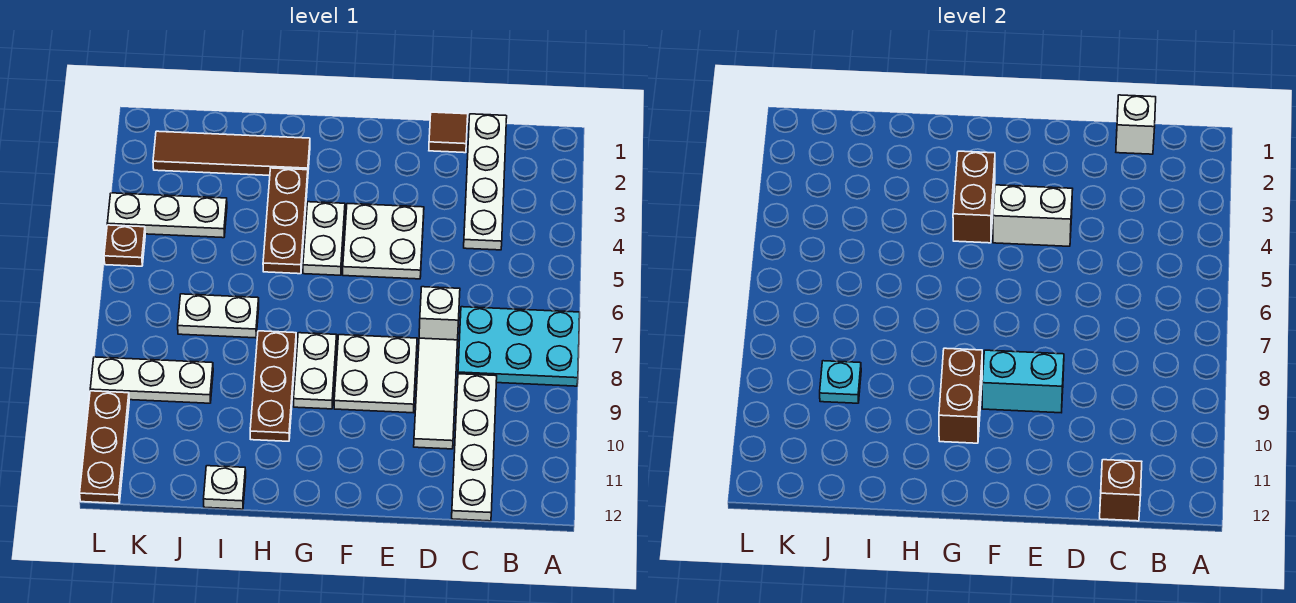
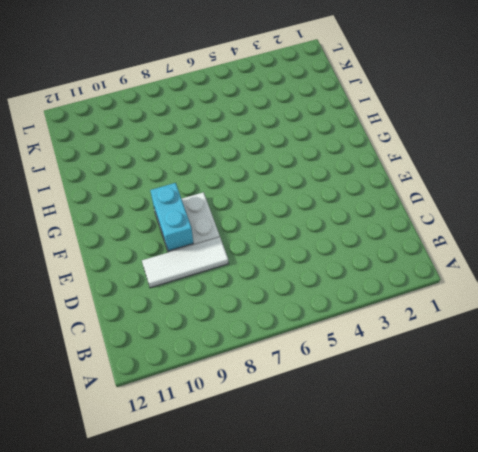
none -> cyan plate A7:C8 level 1
none -> white plate C1:C4 level 1
none -> white plate C9:C12 level 1

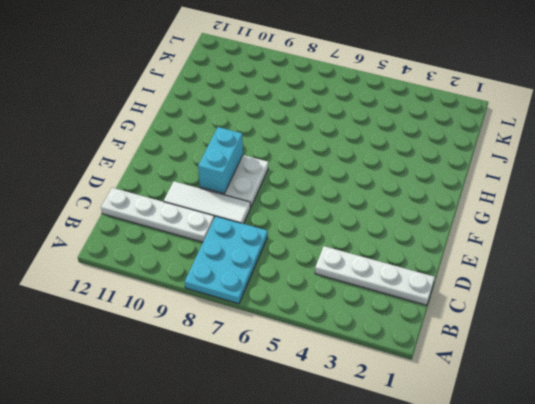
none -> brown tile D1 level 1
none -> white brick D7 level 1
none -> white plate E4:F5 level 1

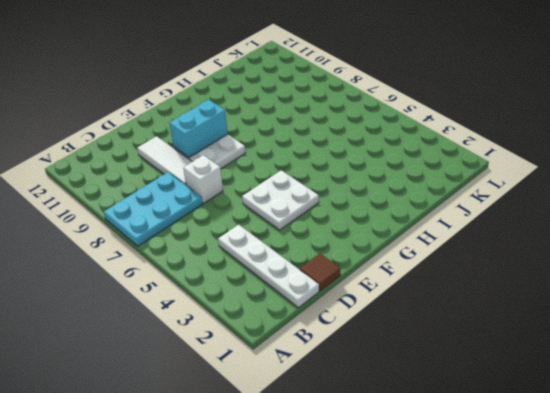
none -> white plate C9:C12 level 1
none -> white plate G4:G5 level 1
none -> white plate G8:G9 level 1

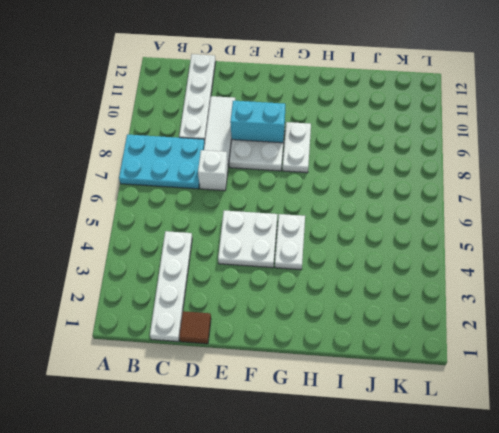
none -> brown tile H2:K2 level 1
none -> brown plate H3:H5 level 1
none -> brown plate H8:H10 level 1

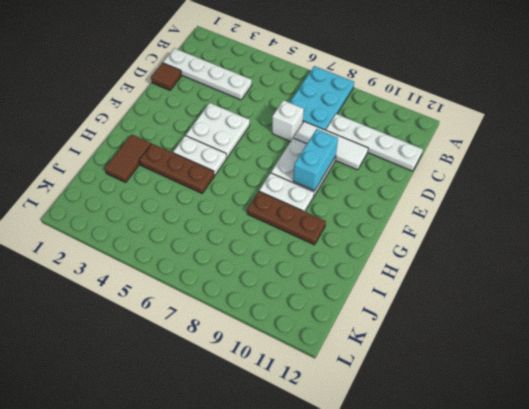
brown tile H2:I2 level 1 -> brown tile H2:K2 level 1
none -> white plate I7:J7 level 1
none -> white plate I12 level 1
none -> white plate J4:L4 level 1

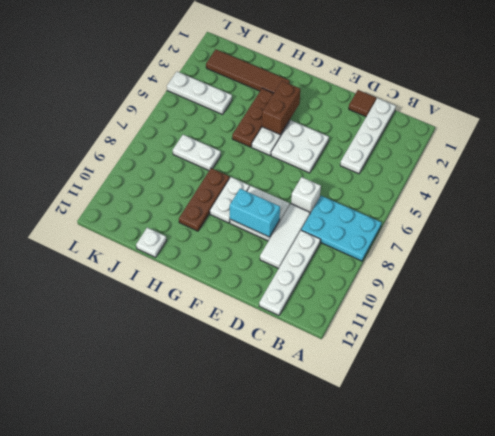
none -> white plate J9:L9 level 1
none -> brown plate L5 level 1
none -> brown plate L10:L12 level 1

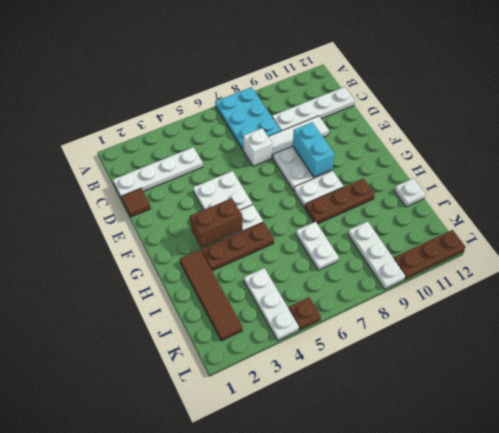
none -> white brick C1 level 2
none -> brown brick C12 level 2
none -> white brick E4:F4 level 2

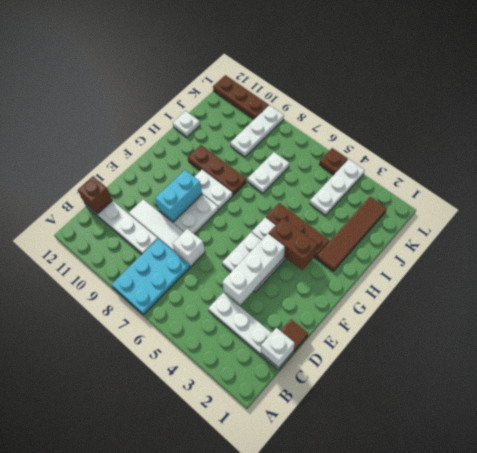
white brick D4:F4 level 2 -> white brick E4:F4 level 2
none -> brown brick G9:G10 level 2
none -> cyan plate J9 level 2

